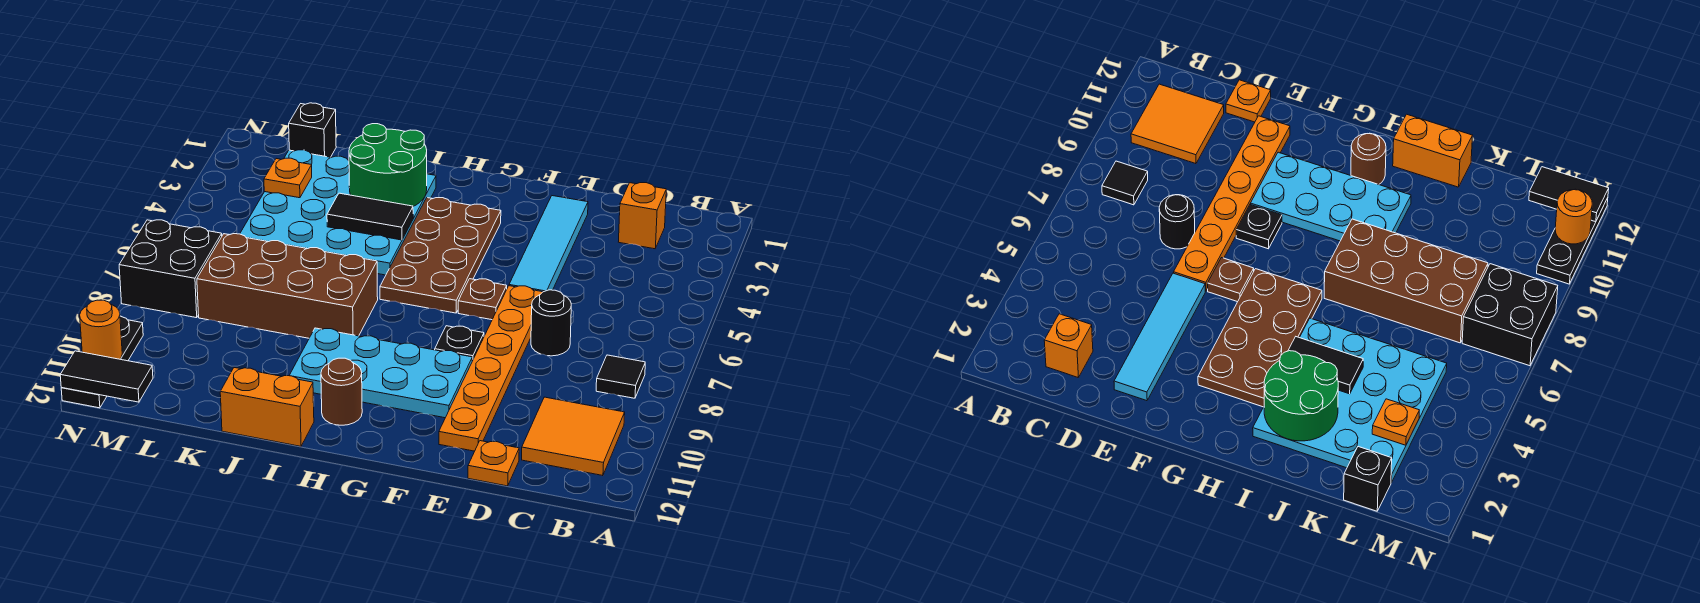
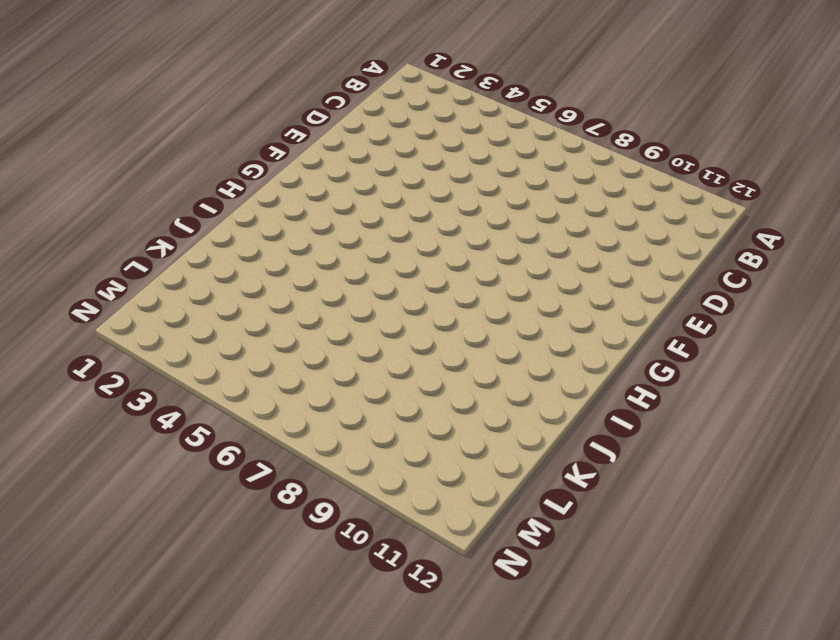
none -> black tile B8 level 1
none -> orange tile B10:C11 level 1
none -> orange brick C2 level 1

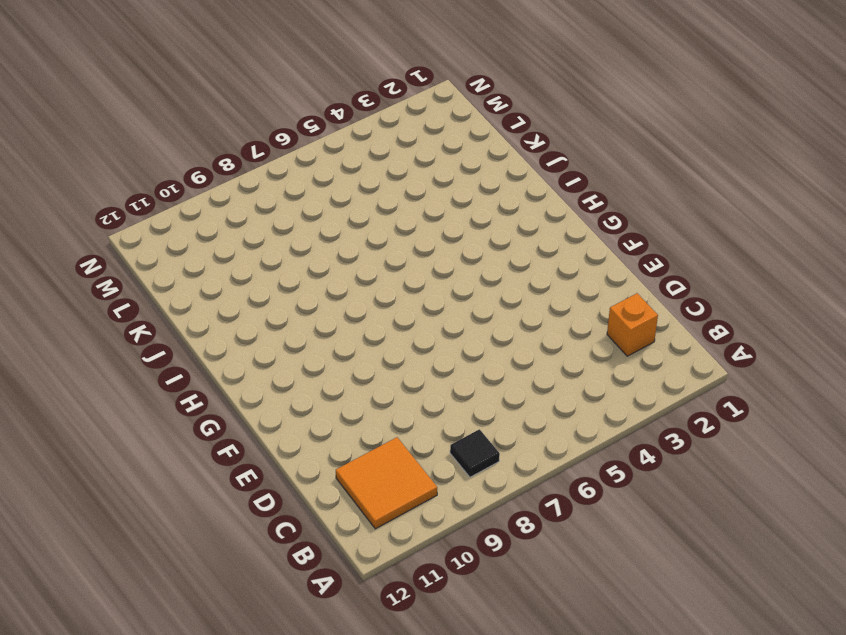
none -> black round brick D7 level 1
none -> orange plate D12 level 1
none -> cyan tile E2:E5 level 1

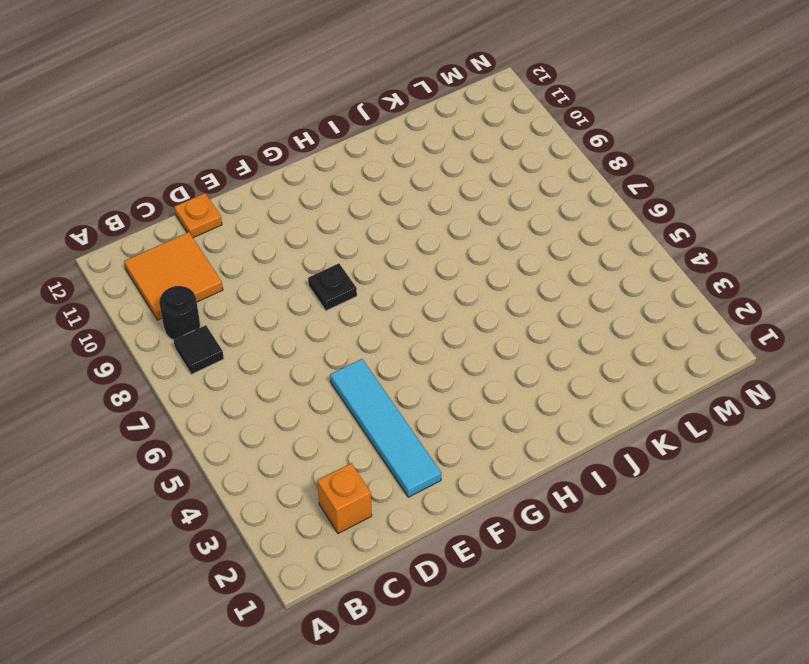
black round brick B9 level 1 -> black round brick D7 level 1
none -> orange plate E6:E11 level 1
none -> brown plate F6 level 1
none -> cyan plate F9:I10 level 1

